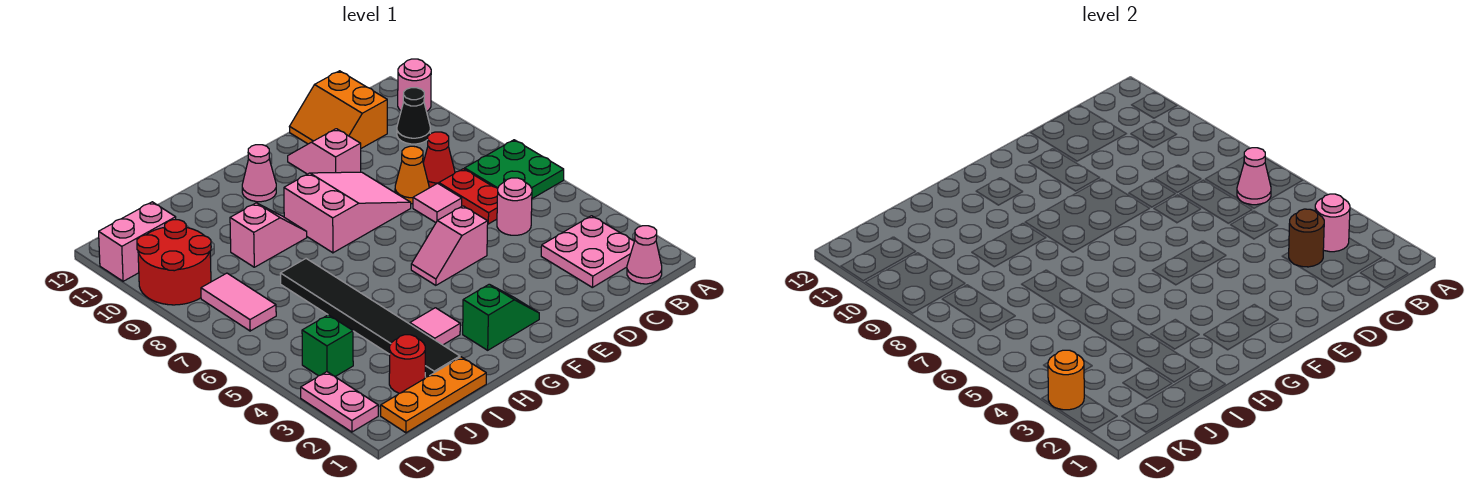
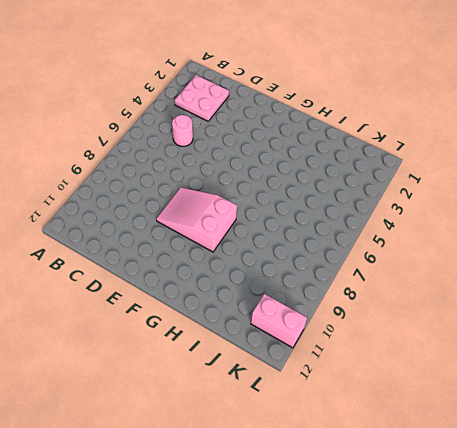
none -> green plate A6:B7 level 1
none -> pink round brick A11 level 1
none -> pink cone B1 level 1
none -> black cone B10 level 1

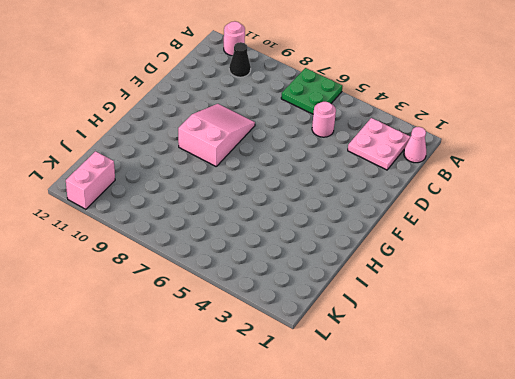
none -> red plate C6:C7 level 1
none -> red cone C8 level 1
none -> orange slope C11:D12 level 1 top C
none -> pink tile D7 level 1

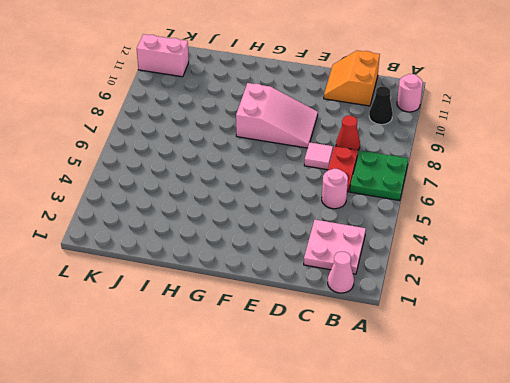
none -> orange cone D8 level 1
none -> pink slope E5:F5 level 1 top E
none -> pink slope E10:E11 level 1 top 10
none -> green slope F2:G2 level 1 top G

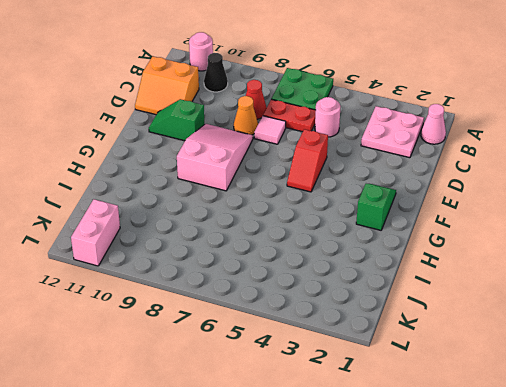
red slope E5:F5 level 1 top E -> pink slope E5:F5 level 1 top E
green slope E10:E11 level 1 top 10 -> pink slope E10:E11 level 1 top 10
none -> pink cone G11 level 1
none -> pink tile H3 level 1
none -> pink slope H9:I9 level 1 top I
none -> orange plate I1:K1 level 1

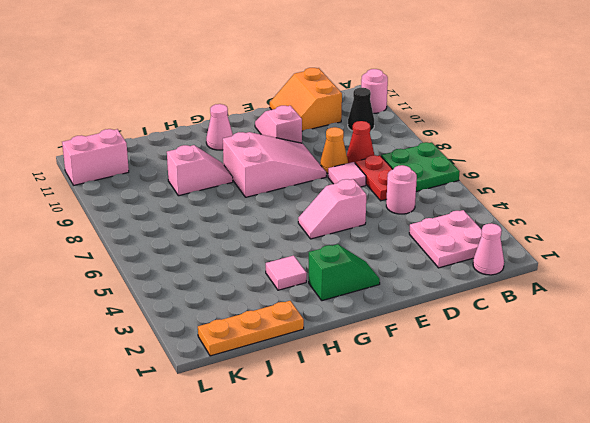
none -> black tile I2:I7 level 1
none -> red round brick J2 level 1
none -> green brick K4 level 1
none -> pink tile K7:K8 level 1

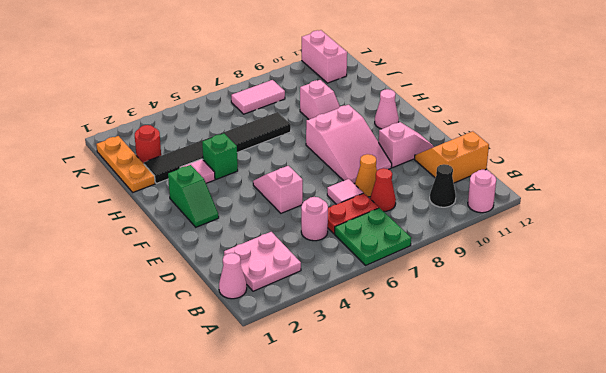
green brick H4 level 1 -> green brick K4 level 1
none -> red round brick K9:L10 level 1
none -> pink plate L2:L3 level 1
none -> pink round brick B3 level 2
none -> pink cone B6 level 2

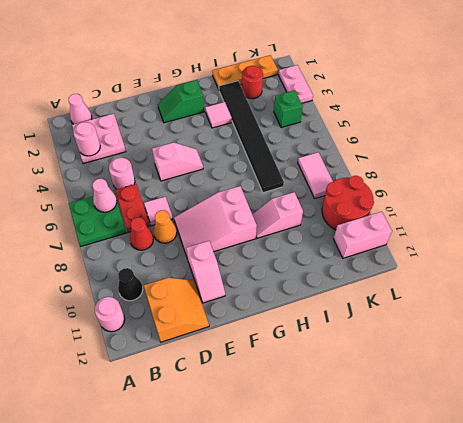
none -> pink cone G11 level 1
none -> brown round brick C3 level 2
none -> orange round brick L3 level 2

